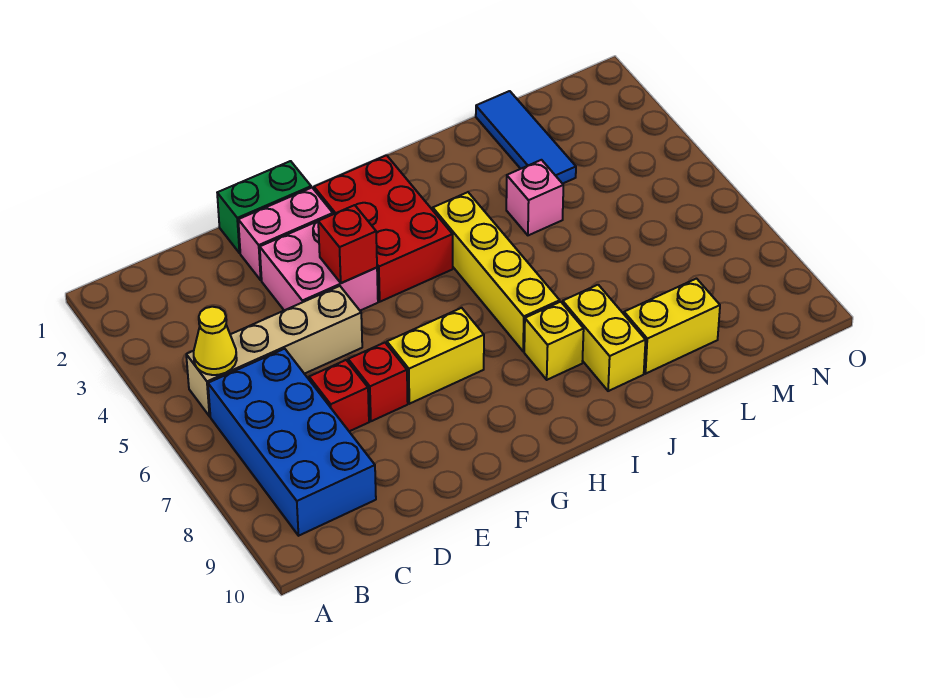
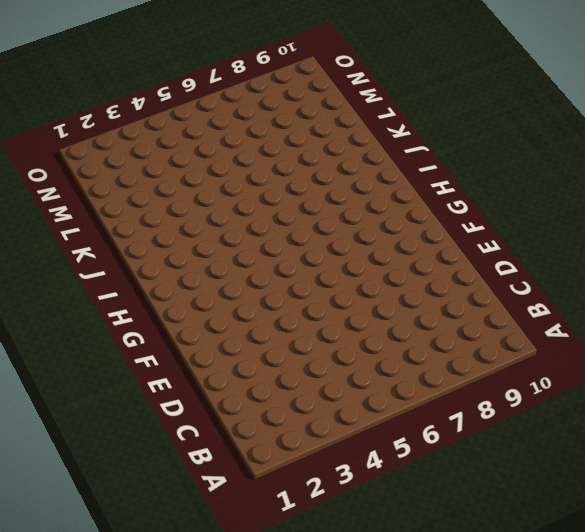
none -> tan brick B5:E5 level 1
none -> blue brick B6:C9 level 1
none -> red brick D7 level 1

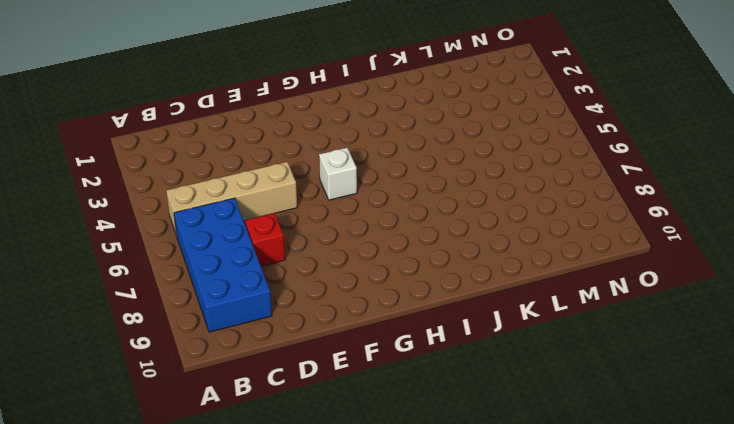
white brick G5 level 1 -> none
none -> green brick E1:F1 level 1
none -> pink brick E2:F2 level 1
none -> pink brick E3:F4 level 1

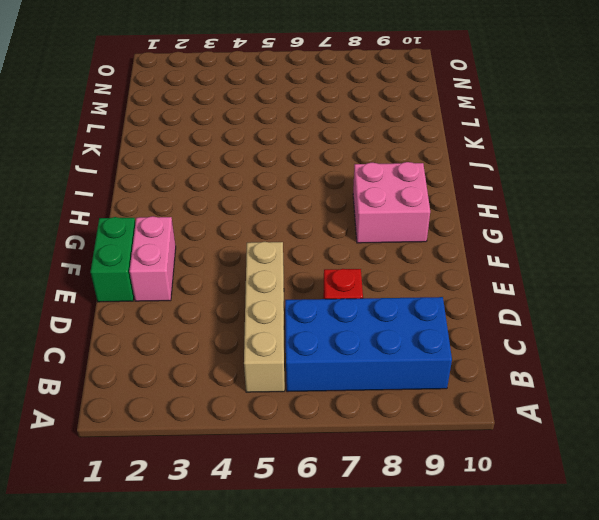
pink brick G8:H9 level 1 -> pink brick E3:F4 level 1
none -> red brick E7 level 1
none -> yellow brick F7:G7 level 1
none -> red brick G2:H4 level 1

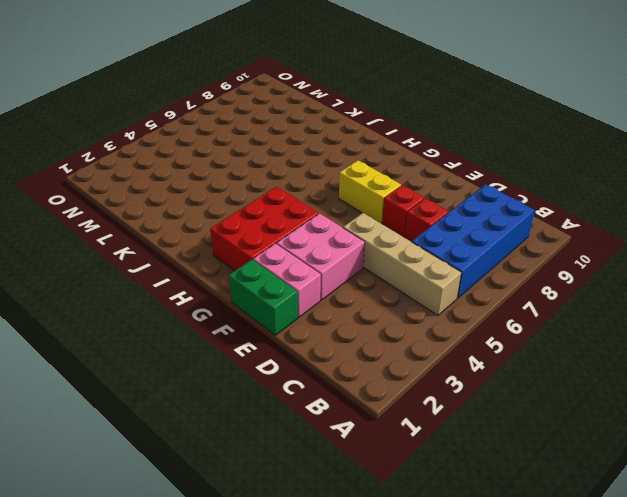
none -> yellow brick I4:I7 level 1
none -> yellow brick I8 level 1
none -> yellow brick J8:J9 level 1

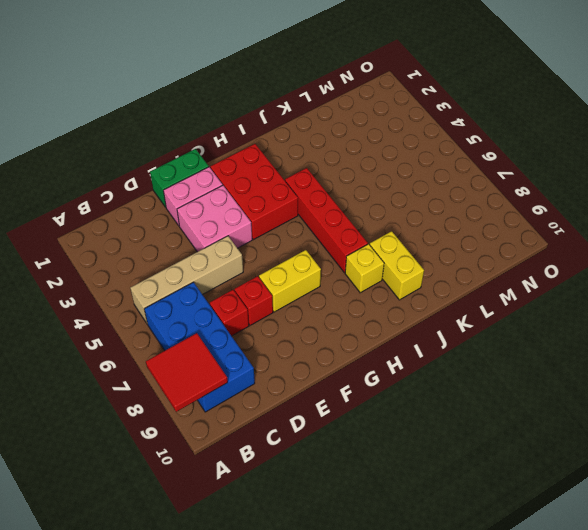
red tile A8:B9 level 2 -> none
red brick I4:I7 level 1 -> yellow brick I4:I7 level 1
none -> pink brick K4 level 1
none -> yellow brick K9:L9 level 1
none -> blue tile L1:L3 level 1

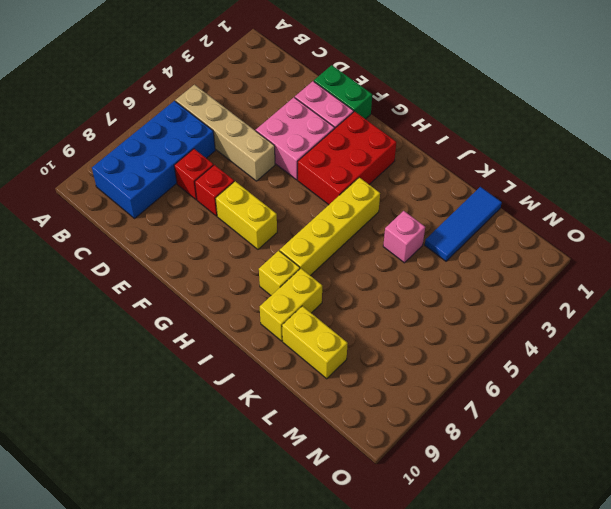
none -> yellow cone B5 level 2
none -> red brick F4 level 2

